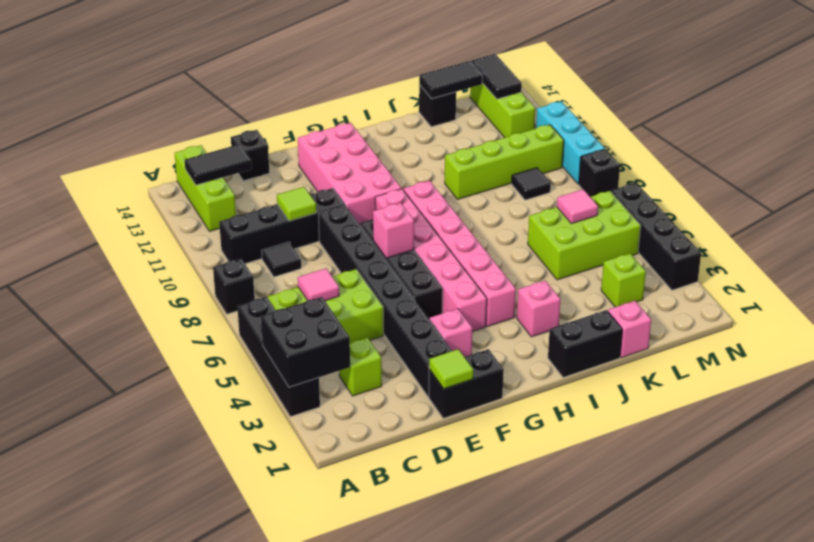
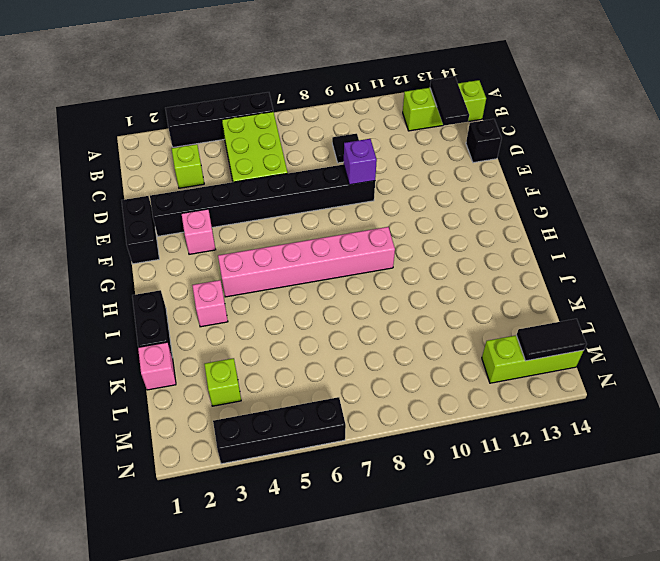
purple brick E9 level 2 -> none
none -> black brick A8 level 1
none -> black brick B10:E10 level 1
none -> black brick F5:F8 level 1
none -> pink brick F10:G13 level 1

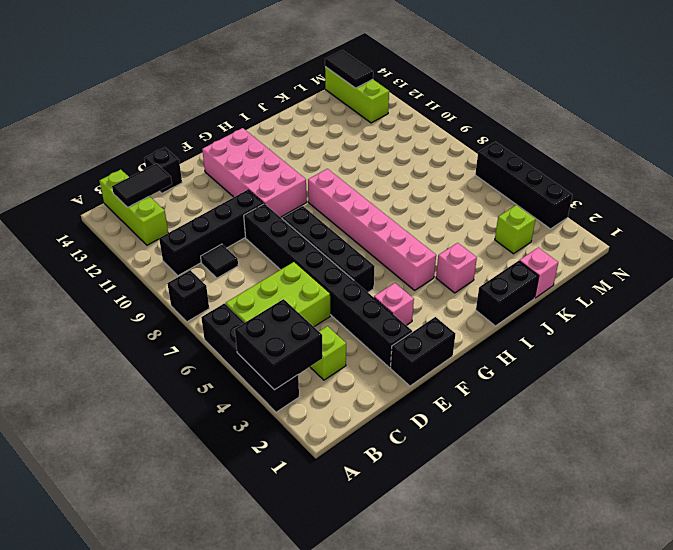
none -> pink brick G4:G9 level 1
none -> lime brick J10:M10 level 1
none -> lime brick K5:M6 level 1
none -> black brick K14 level 1

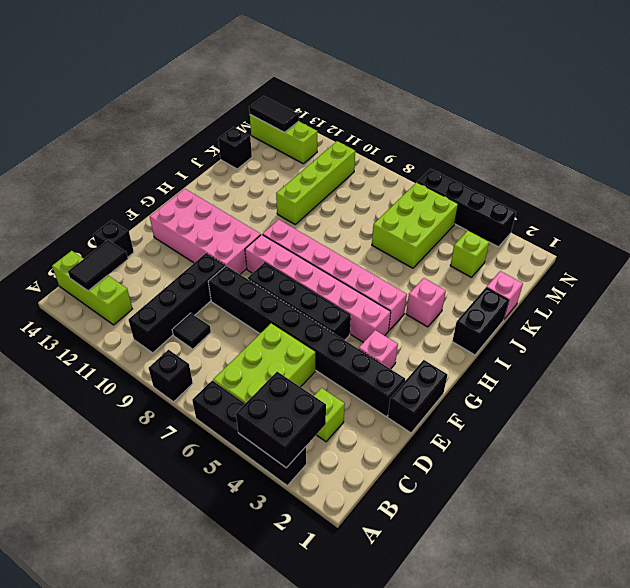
none -> black tile L9 level 1
none -> black brick N8 level 1
none -> cyan brick N9:N11 level 1
none -> pink tile C6 level 2

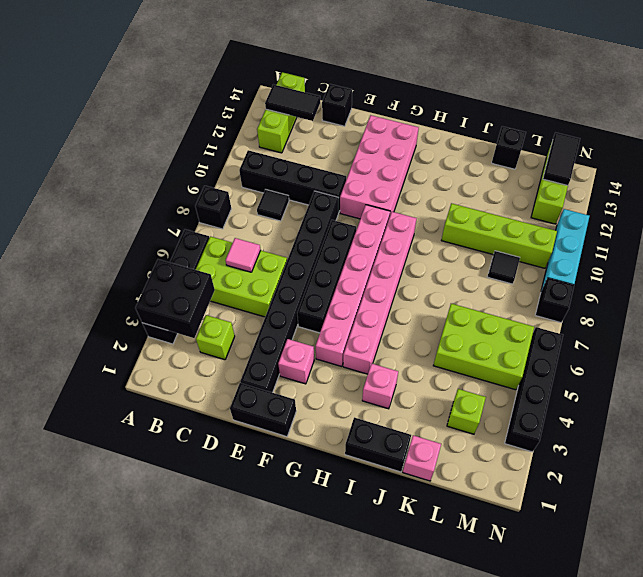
none -> lime tile D10 level 2
none -> lime tile E1 level 2
none -> pink brick F7 level 2
none -> black tile K14:L14 level 2

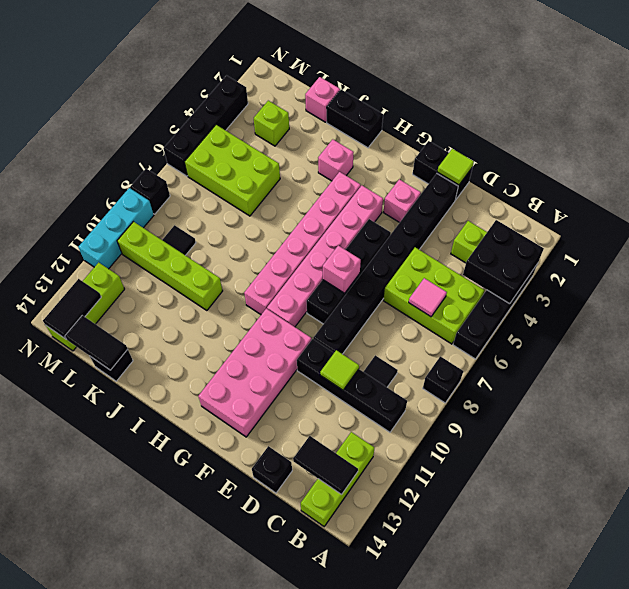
none -> pink tile L6 level 2

